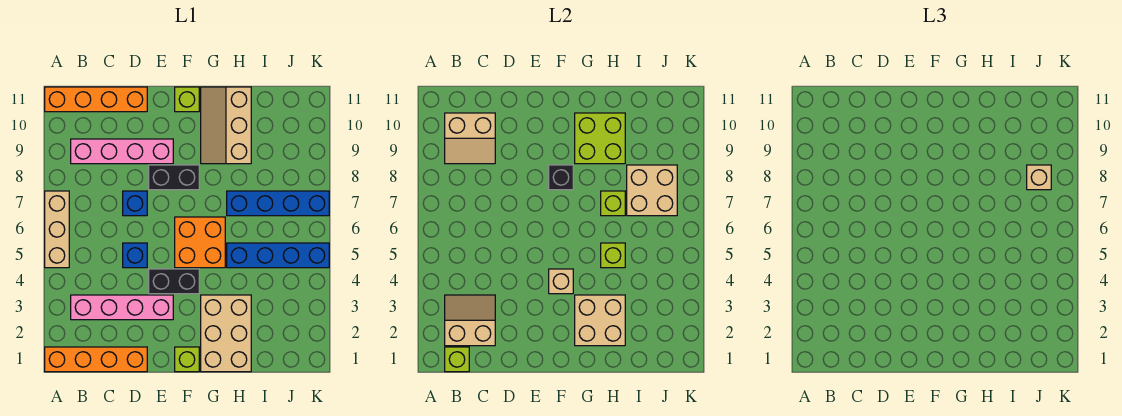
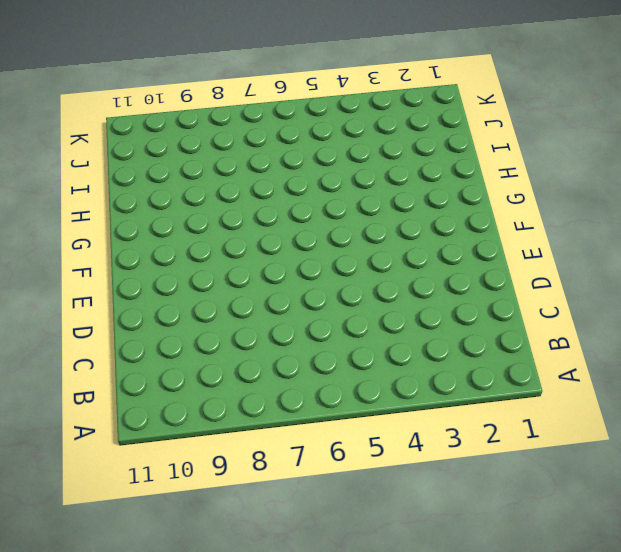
none -> orange brick A1:D1 level 1
none -> tan brick A5:A7 level 1
none -> orange brick A11:D11 level 1

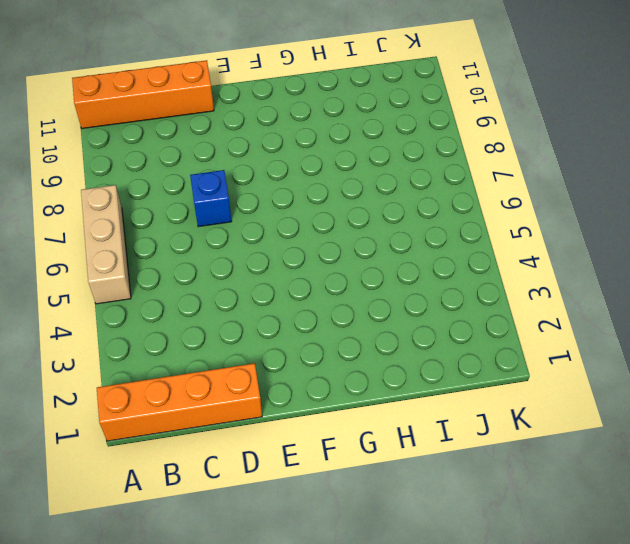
none -> pink brick B3:E3 level 1
none -> pink brick B9:E9 level 1
none -> blue brick D5 level 1

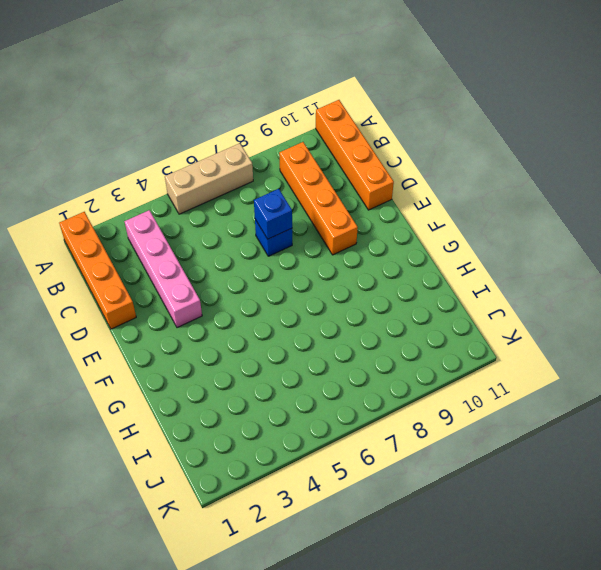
orange brick B9:E9 level 1 -> pink brick B9:E9 level 1
blue brick D7 level 2 -> blue brick D5 level 1
none -> black brick E4:F4 level 1
none -> black brick E8:F8 level 1
none -> lime brick F1 level 1

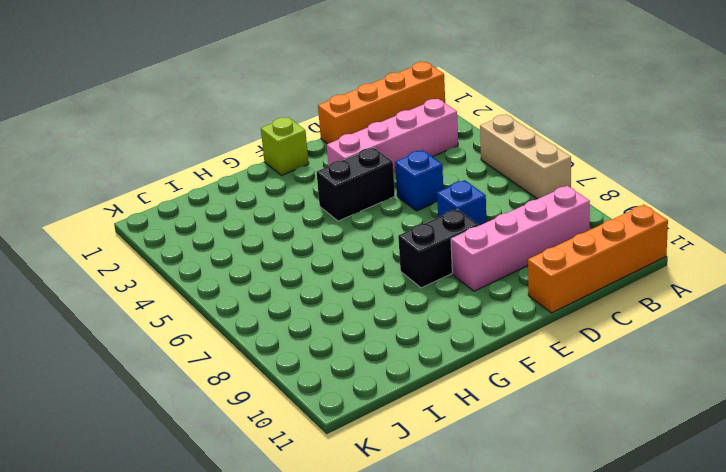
none -> orange brick F5:G6 level 1
none -> lime brick F11 level 1
none -> tan brick G1:H3 level 1

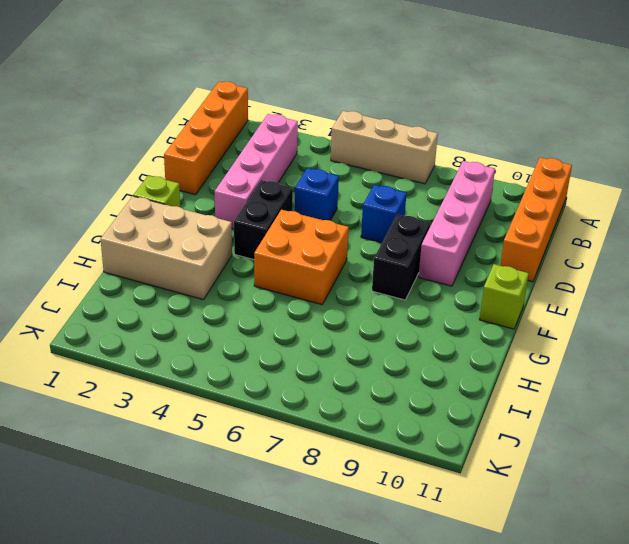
none -> tan slope G9:H11 level 1 top H
none -> blue brick H5:K5 level 1
none -> blue brick H7:K7 level 1

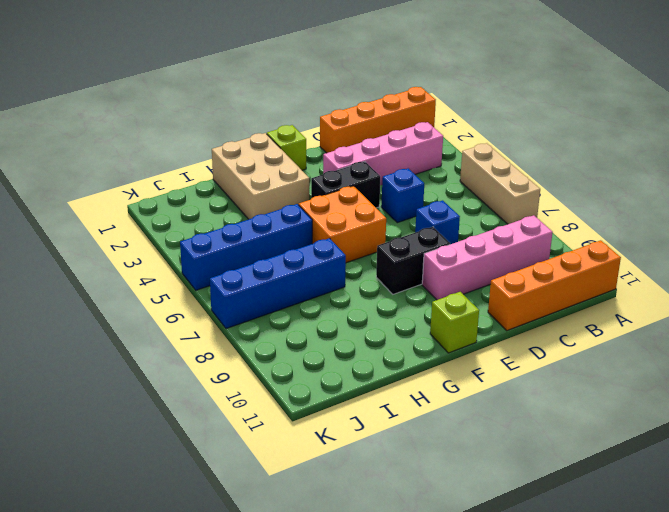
none -> tan slope G9:H11 level 1 top H
none -> lime brick B1 level 2
none -> tan slope B2:C3 level 2 top 2

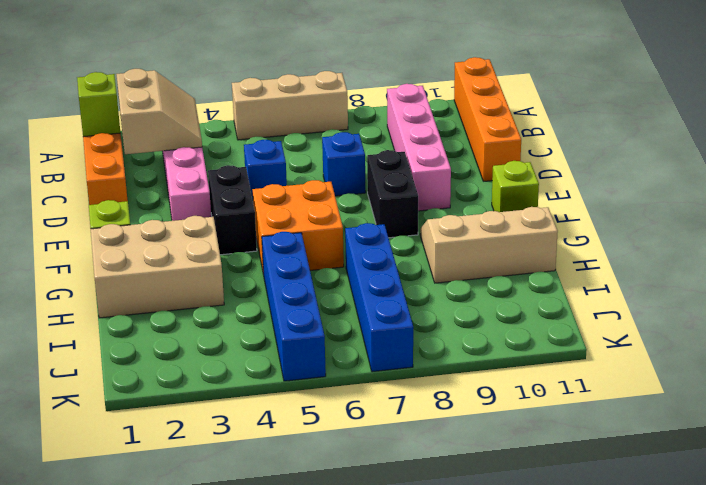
none -> tan slope B9:C10 level 2 top 10
none -> tan brick F4 level 2
none -> black brick F8 level 2

